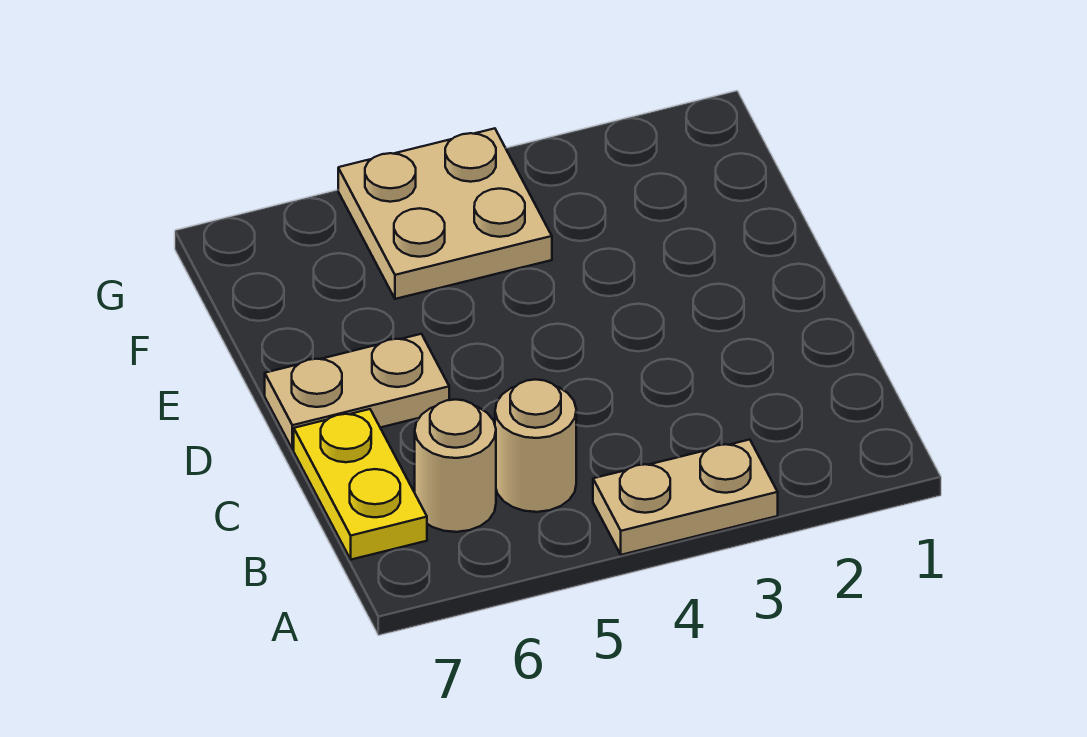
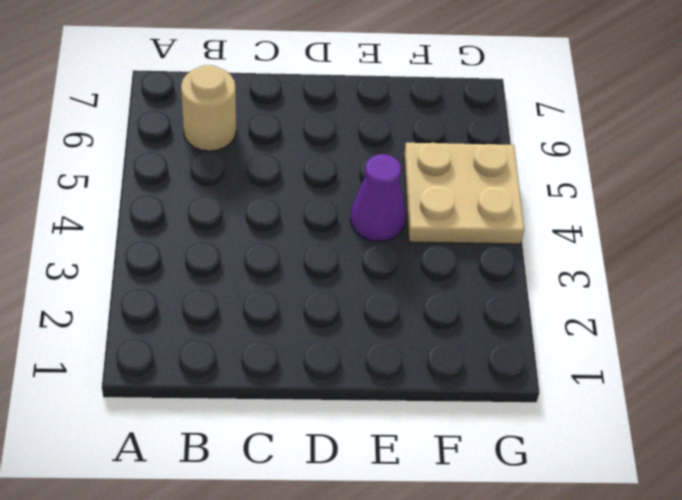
purple cone E4 level 1 -> none
none -> tan plate A3:A4 level 1
none -> tan round brick B5 level 1

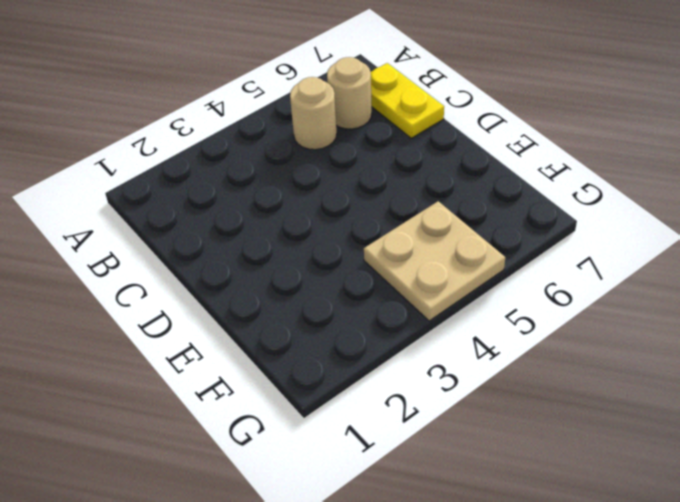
none -> tan plate A3:A4 level 1
none -> tan plate D6:D7 level 1

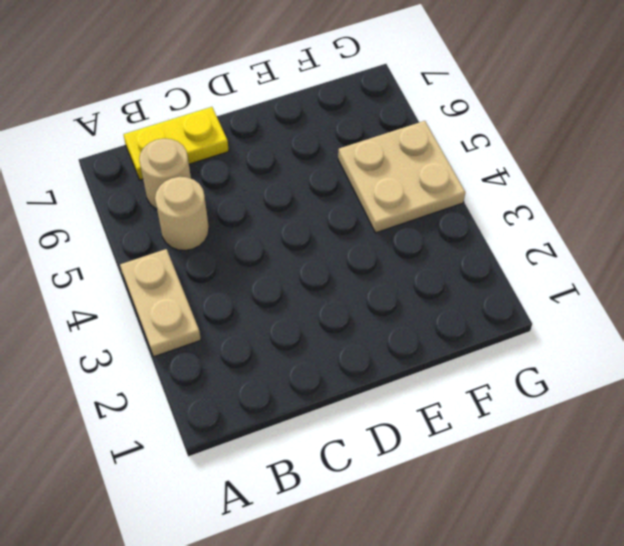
none -> tan plate D6:D7 level 1

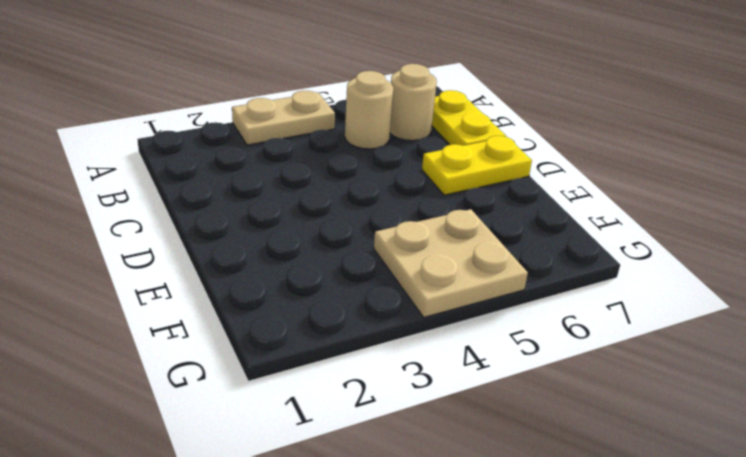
yellow plate D6:D7 level 1 -> tan plate D6:D7 level 1

